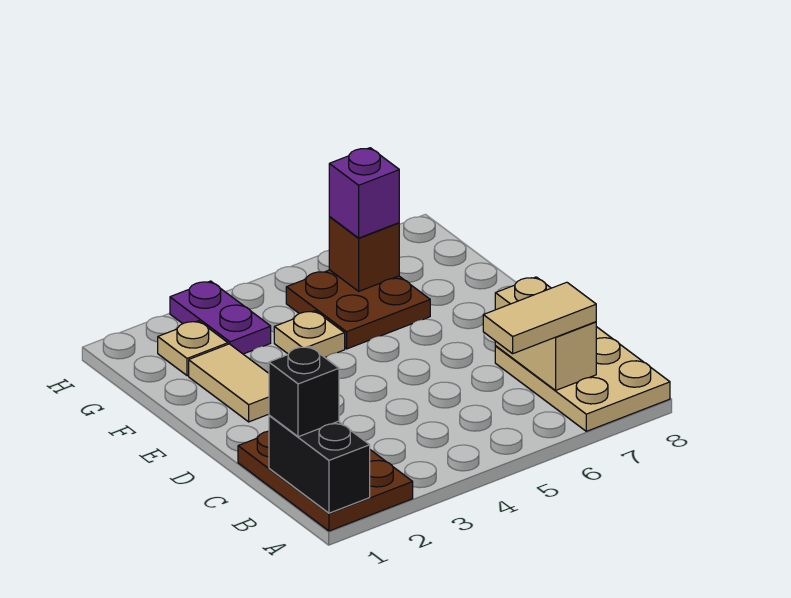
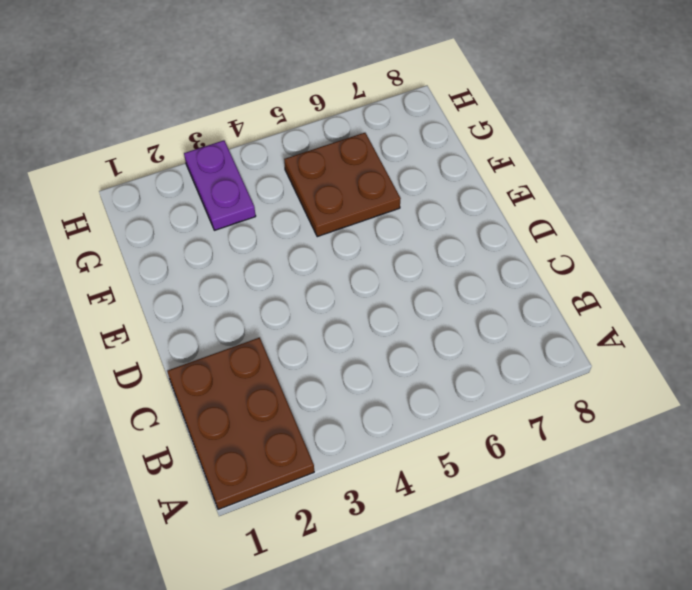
none -> tan plate A7:C8 level 1
none -> tan tile E2:F2 level 1
none -> tan plate F4 level 1

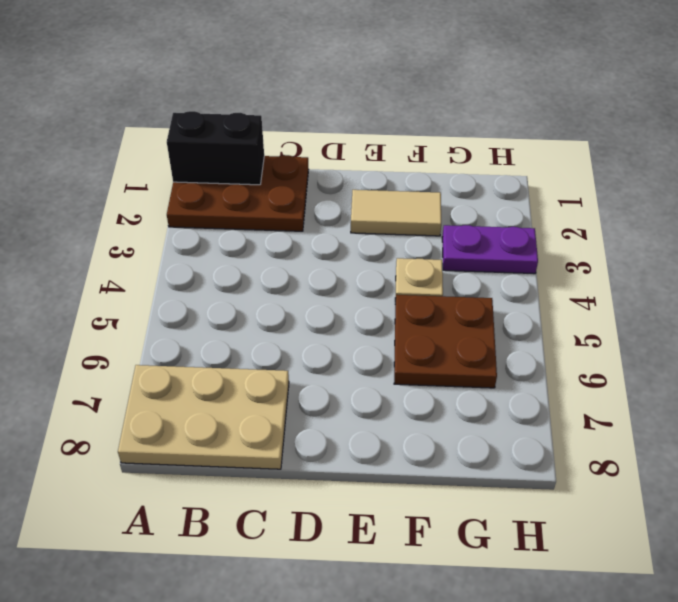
none -> tan plate G2 level 1
none -> tan brick B7:C7 level 2
none -> brown brick G6 level 2

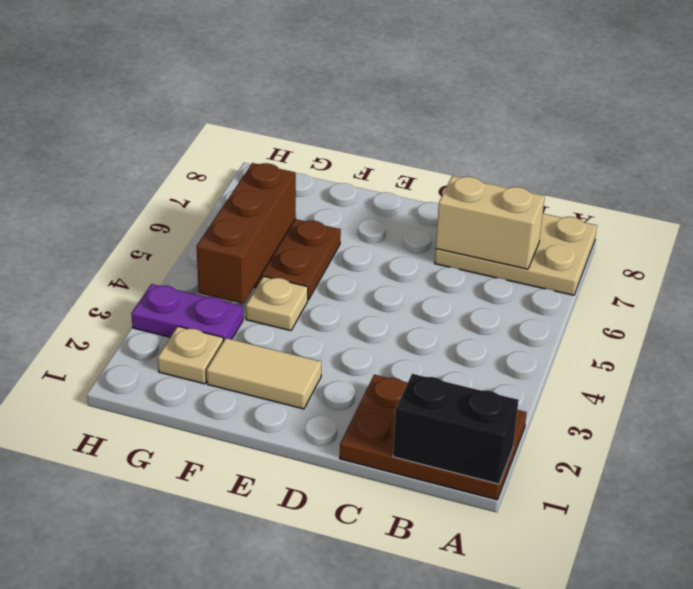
brown brick G4:G6 level 2 -> brown brick G6 level 2
none -> black brick B1 level 3
none -> tan tile B6:B7 level 3
none -> purple brick G6 level 3

